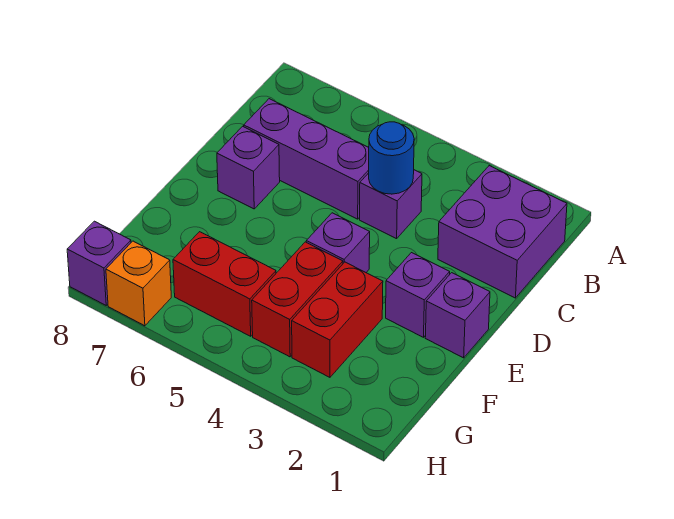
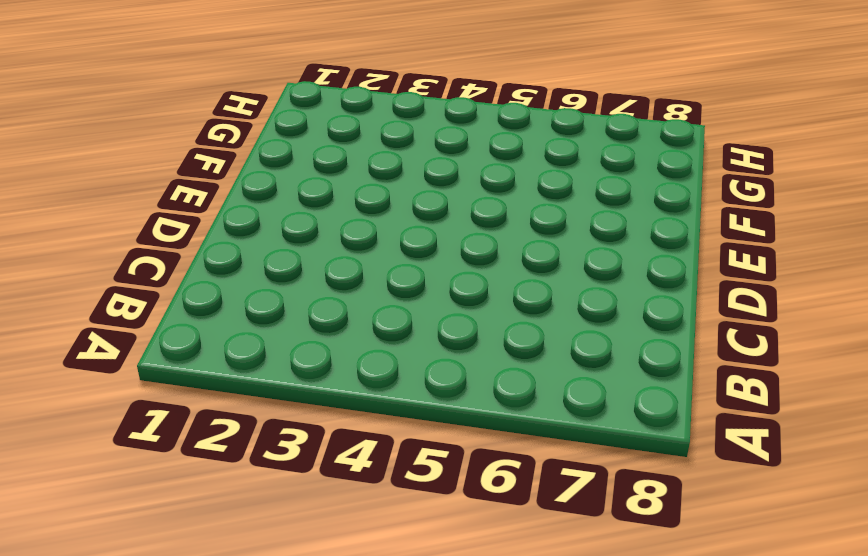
none -> purple brick B1:C2 level 1
none -> purple brick C4 level 1
none -> purple brick C5:C7 level 1

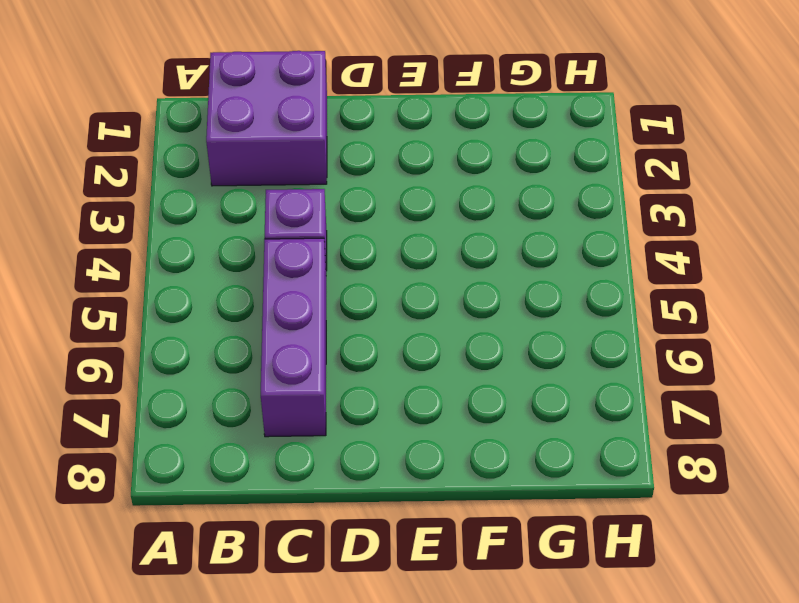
none -> purple brick D7 level 1
none -> purple brick E1 level 1
none -> purple brick E2 level 1

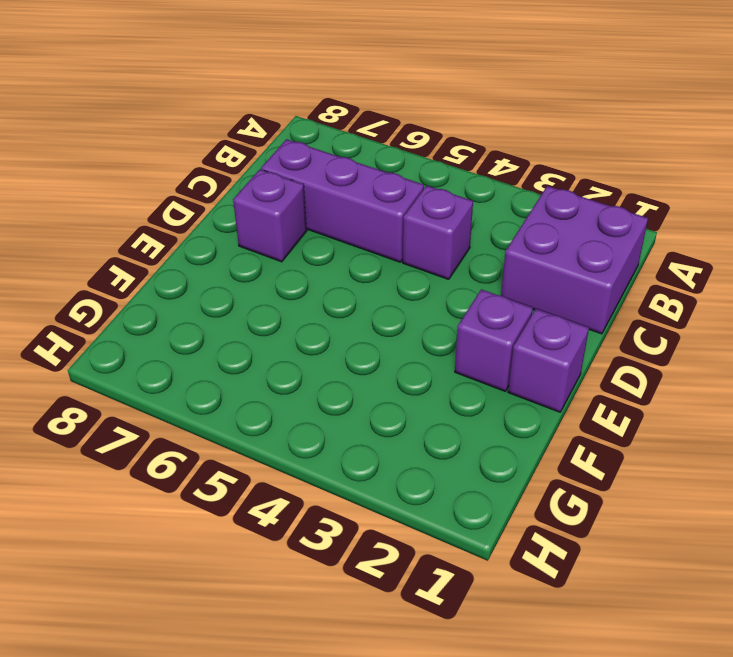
none -> purple brick E4 level 1
none -> red brick F3:G3 level 1
none -> red brick F4:G4 level 1

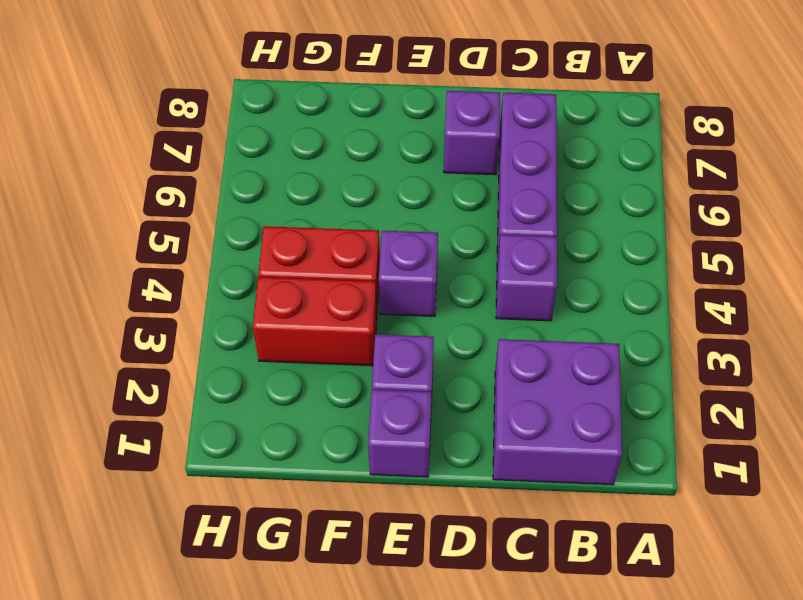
none -> red brick G5:G6 level 1
none -> orange brick H7 level 1
none -> purple brick H8 level 1

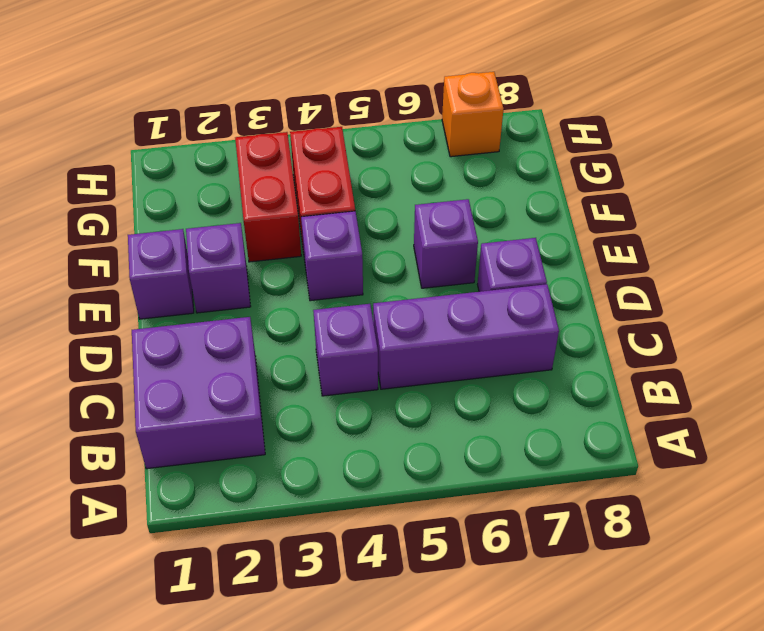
purple brick E6 level 1 -> purple brick H8 level 1
none -> red brick G5:G6 level 1
none -> blue round brick C4 level 2

